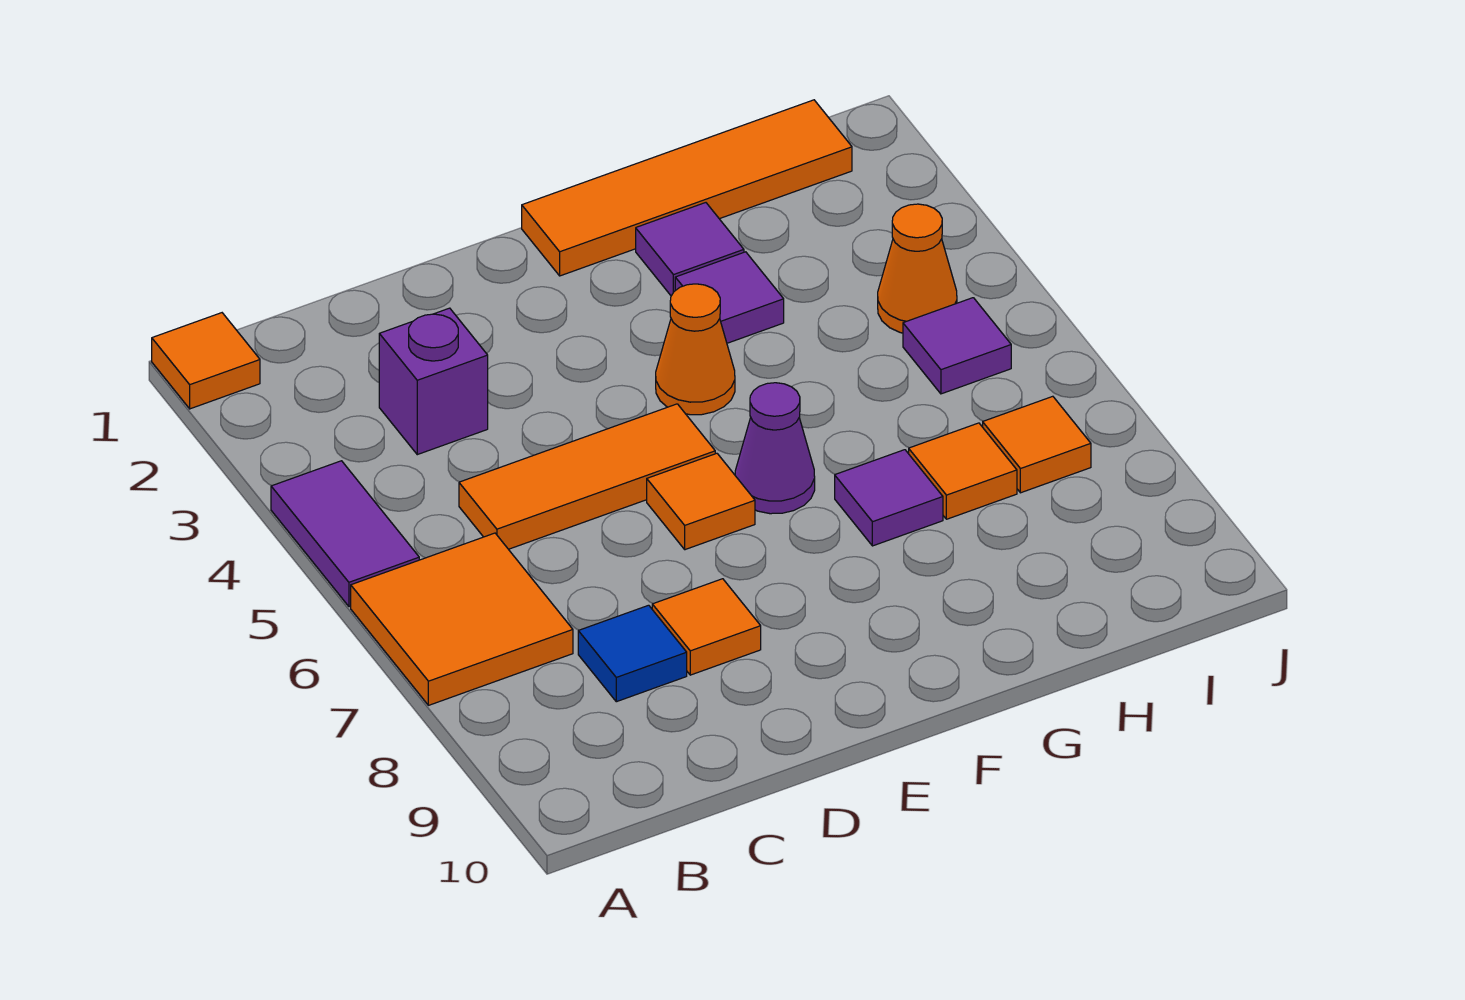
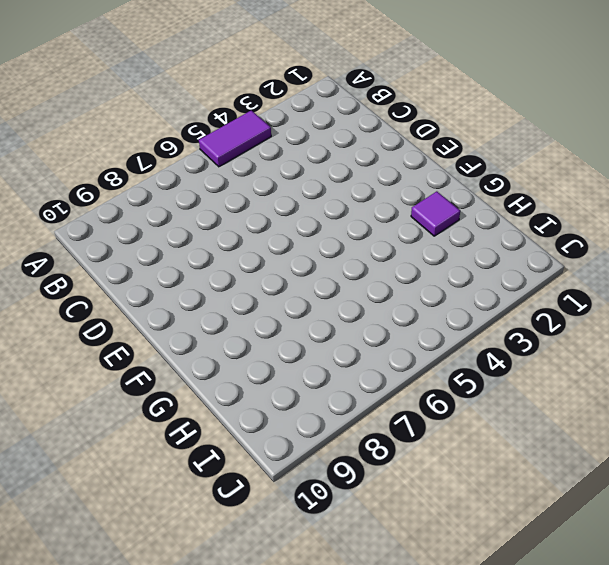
none -> orange tile A1 level 1
none -> orange tile A6:B7 level 1
none -> purple brick C3 level 1

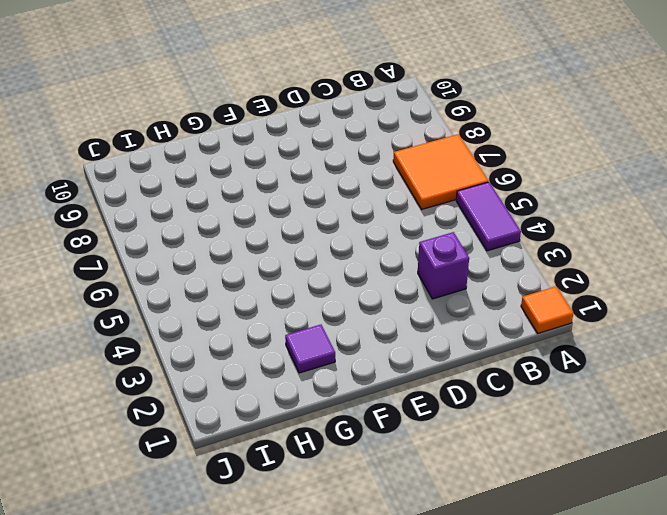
none -> orange tile C5:E5 level 1
none -> blue tile C8 level 1
none -> orange tile D8 level 1

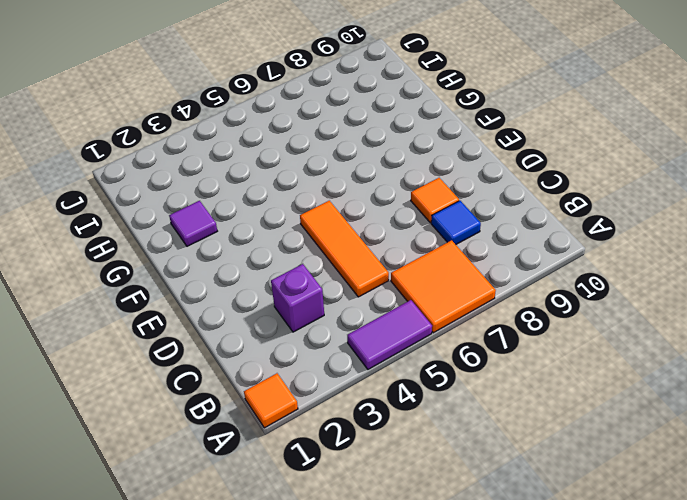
none -> orange tile E6 level 1
none -> orange tile F1:I1 level 1
none -> orange cone F4 level 1

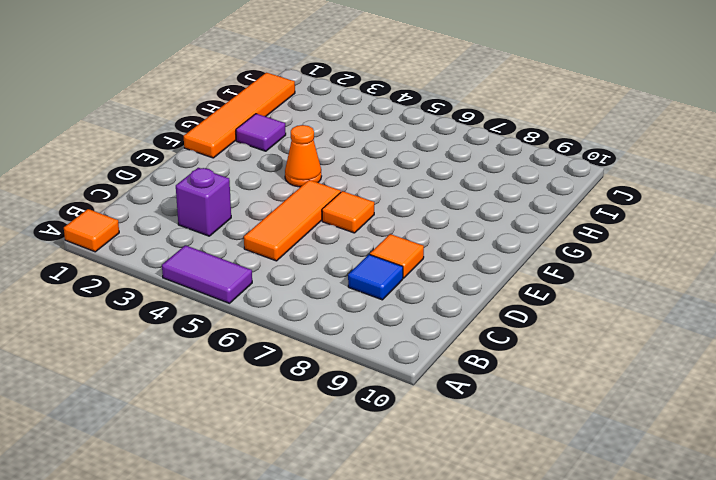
none -> orange tile A6:B7 level 1
none -> purple cone F6 level 1
none -> purple tile G3 level 1

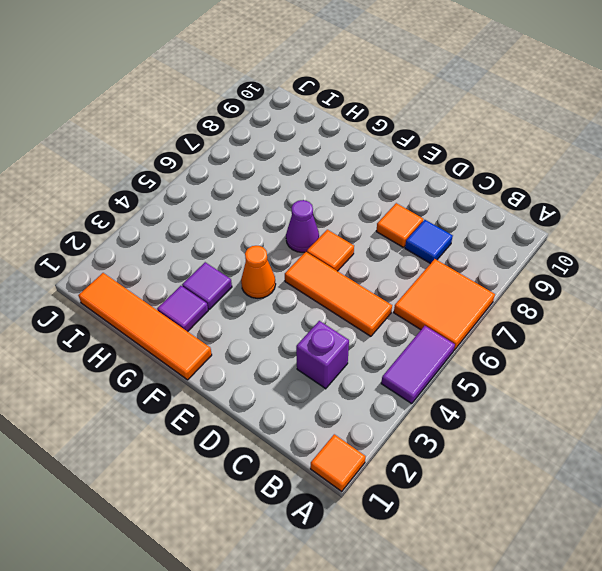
none -> purple tile G7 level 1
none -> orange tile H7 level 1
none -> orange cone I4 level 1

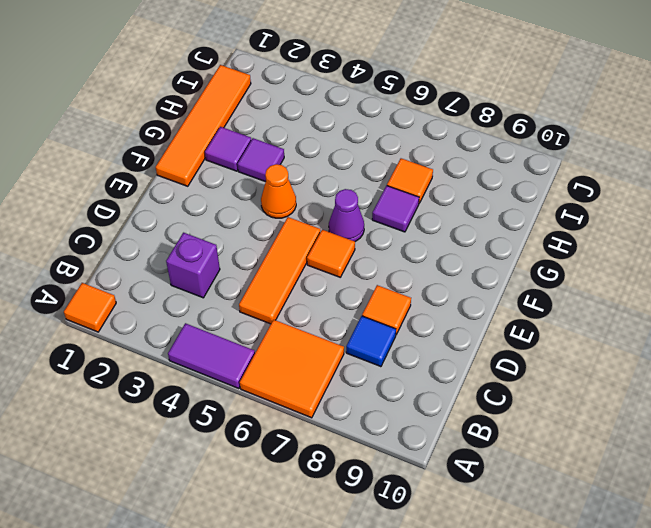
none -> orange cone I4 level 1
none -> purple tile I5 level 1
none -> orange tile I7 level 1

